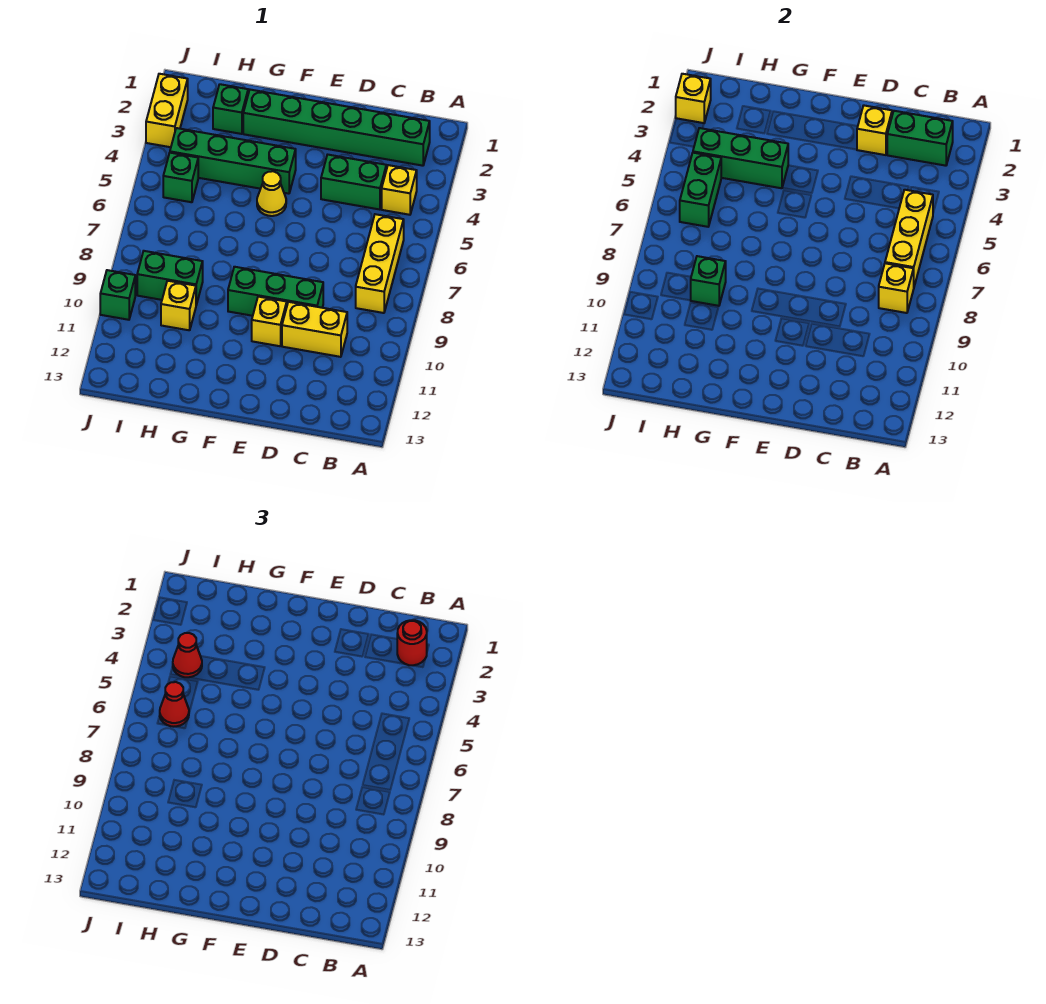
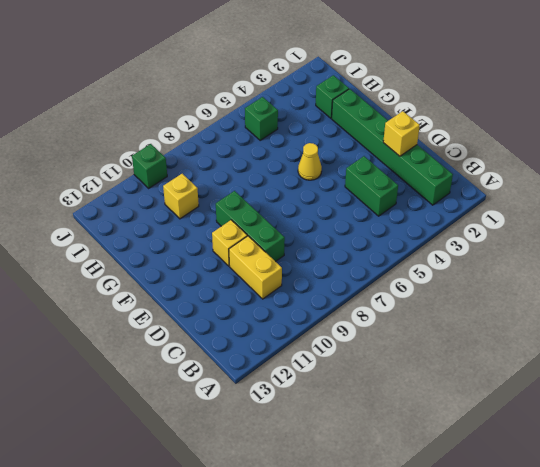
none -> yellow brick B4 level 1
none -> yellow brick B6:B8 level 1
none -> green brick F4:I4 level 1

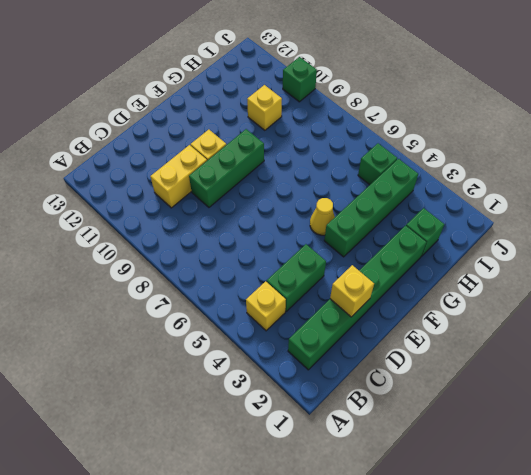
none -> yellow brick B6:B8 level 1
none -> green brick H9:I9 level 1
none -> yellow brick J2:J3 level 1

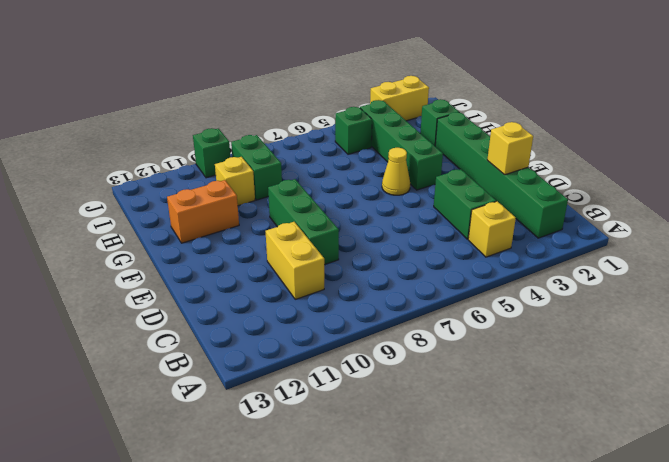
orange brick G11:G12 level 1 -> none
none -> yellow brick B6:B8 level 1
none -> yellow brick E10 level 1
none -> green brick B2:C2 level 2

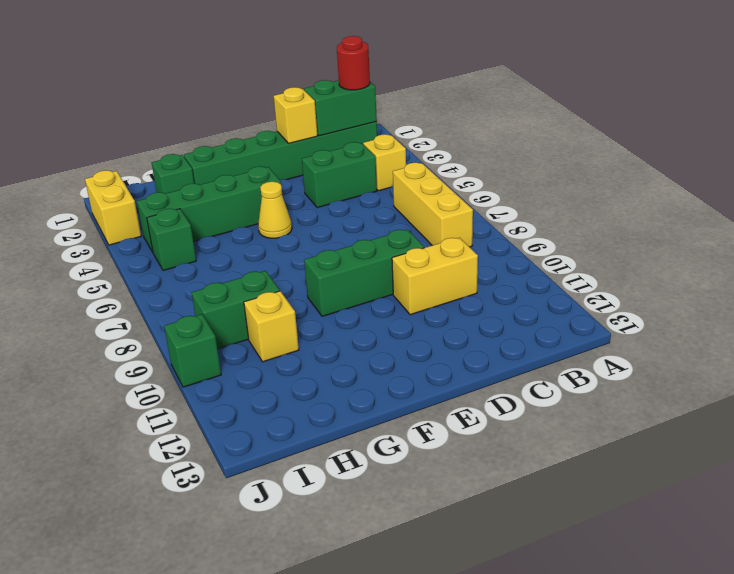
none -> yellow brick E10 level 1
none -> yellow brick B5:B7 level 2
none -> yellow brick B8 level 2

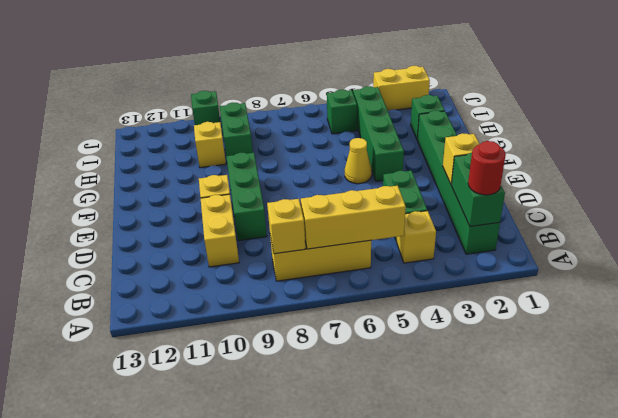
none -> green brick G4:I4 level 2
none -> green brick H9 level 2
none -> green brick I5:I6 level 2

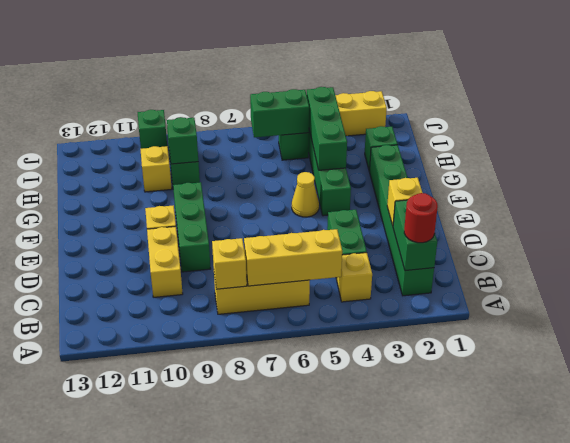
none -> yellow brick J2 level 2
none -> red cone I4 level 3
none -> red cone I6 level 3

